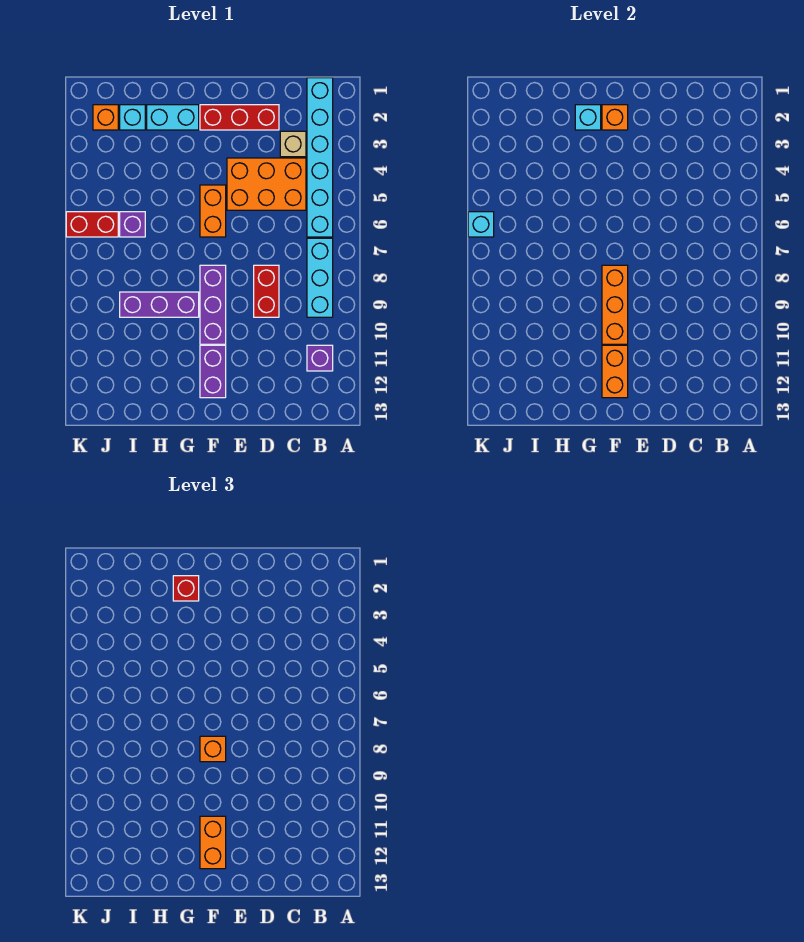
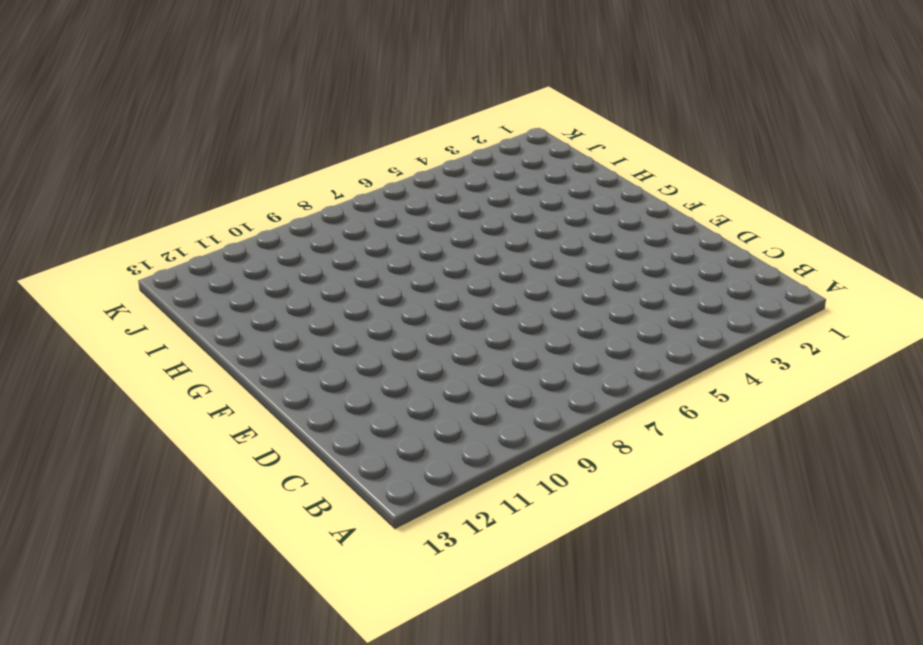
none -> cyan brick B1:B6 level 1
none -> cyan brick B7:B9 level 1
none -> purple brick B11 level 1

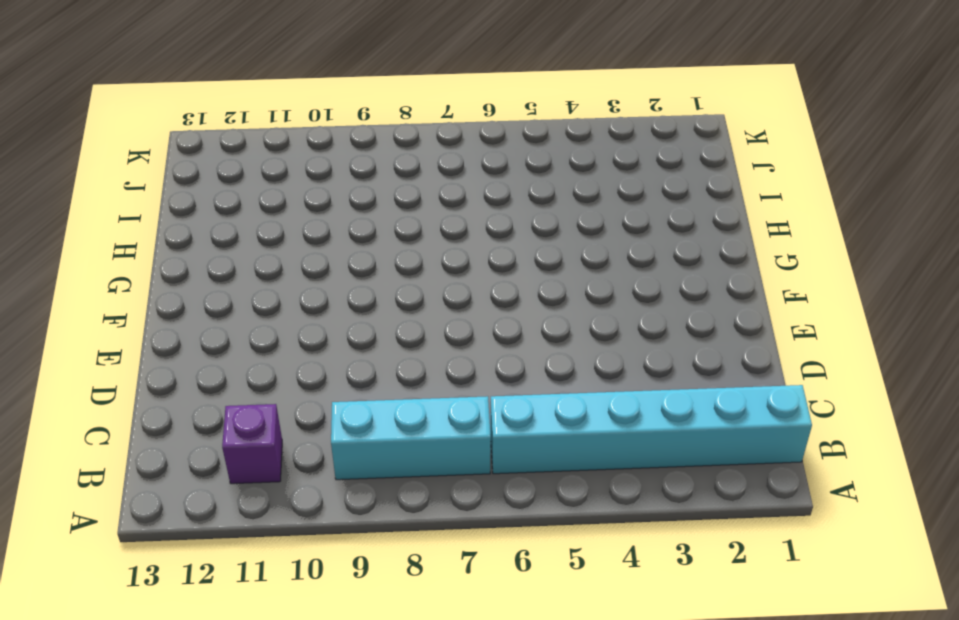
none -> tan brick C3 level 1
none -> orange brick C4:E5 level 1
none -> red brick D2:F2 level 1

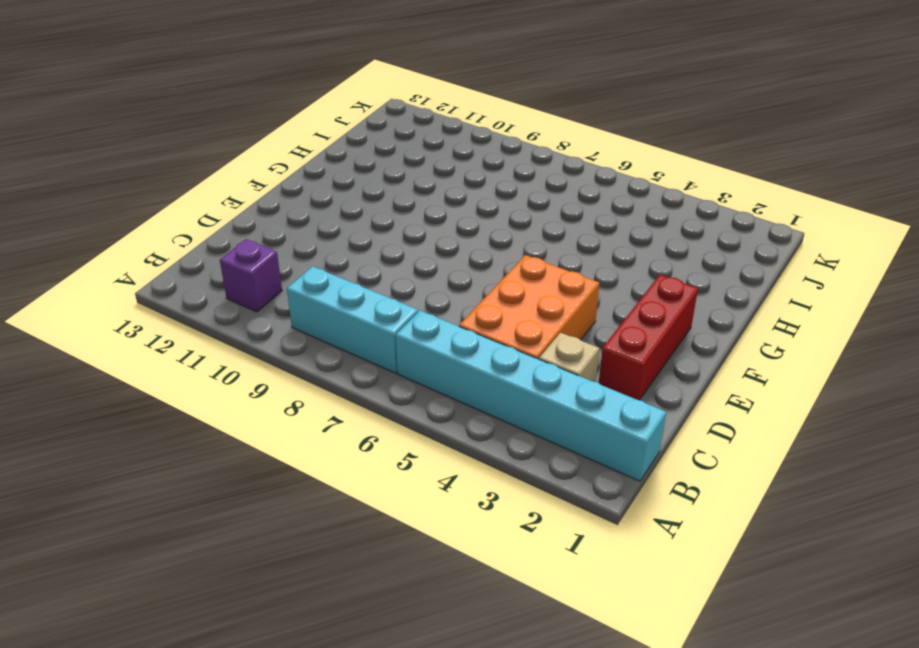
none -> red brick D8:D9 level 1
none -> orange brick F5:F6 level 1
none -> purple brick F8:F10 level 1

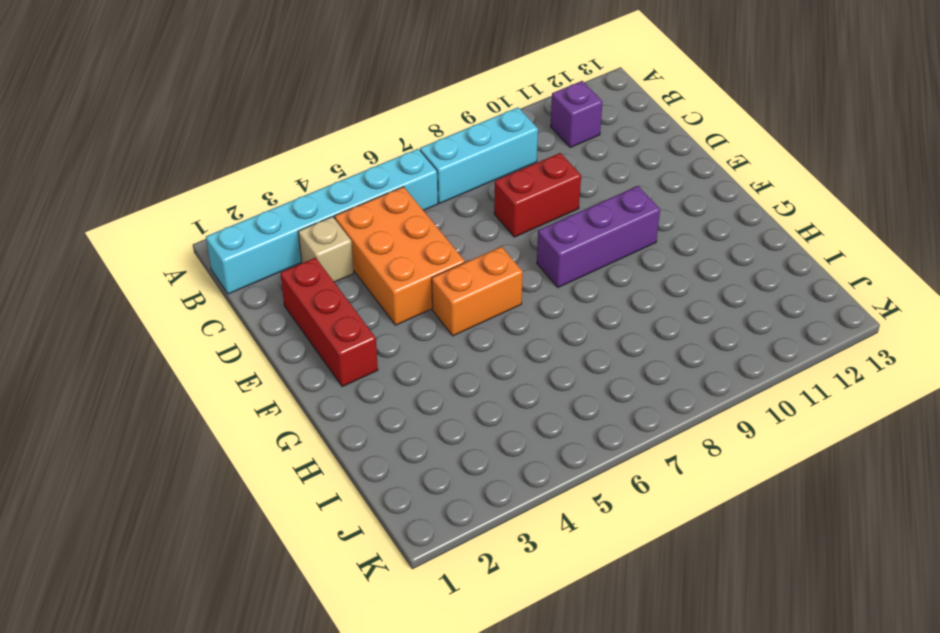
none -> purple brick F11:F12 level 1
none -> cyan brick G2:H2 level 1
none -> purple brick G9:I9 level 1

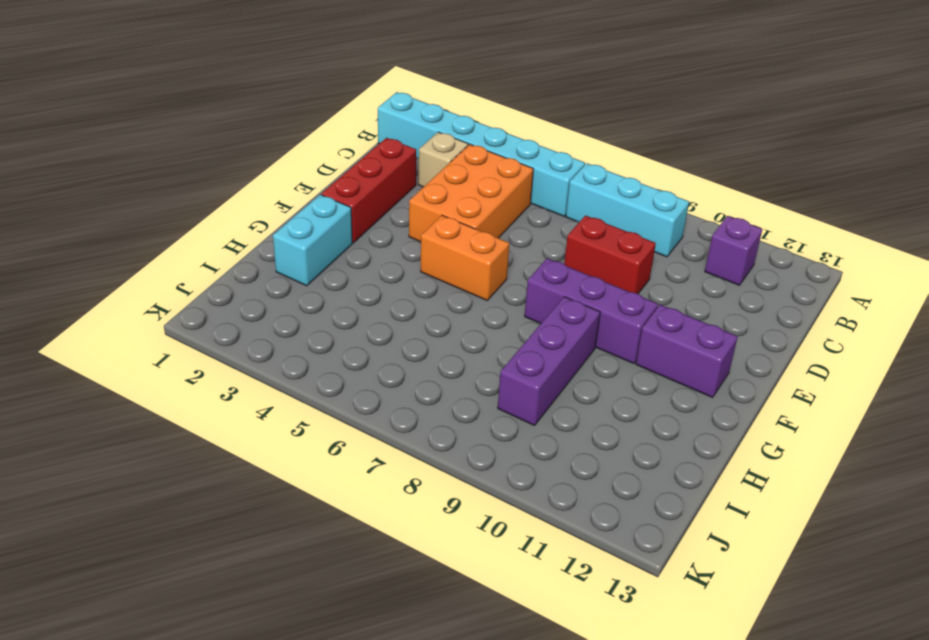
none -> cyan brick I2 level 1
none -> purple brick I6 level 1
none -> orange brick J2 level 1

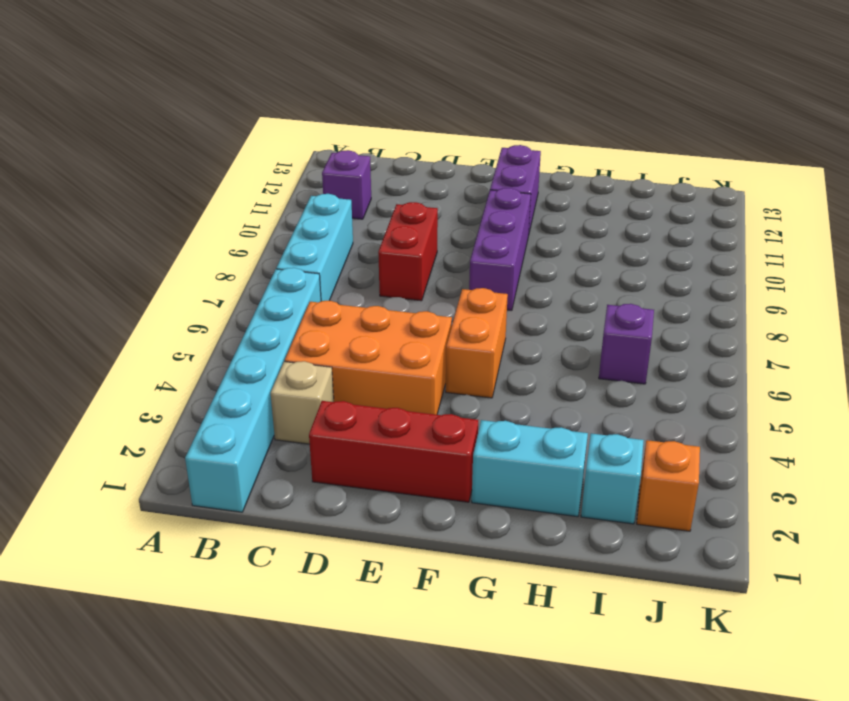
none -> purple brick G9:I9 level 1
none -> red brick J6:K6 level 1
none -> orange brick F2 level 2

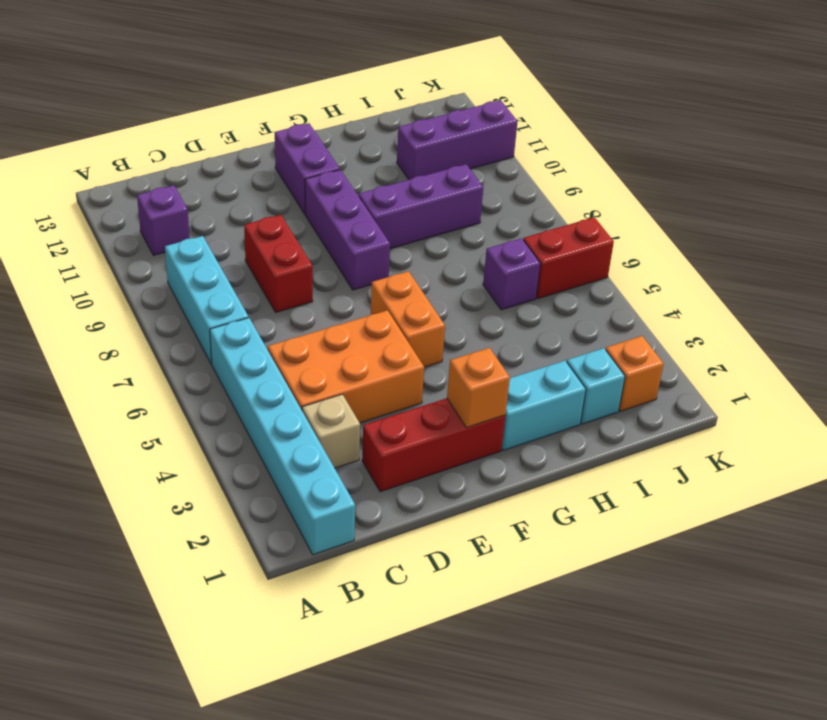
purple brick I11:K11 level 1 -> none
none -> orange brick F8:F10 level 2
none -> orange brick F11:F12 level 2
none -> cyan brick G2 level 2

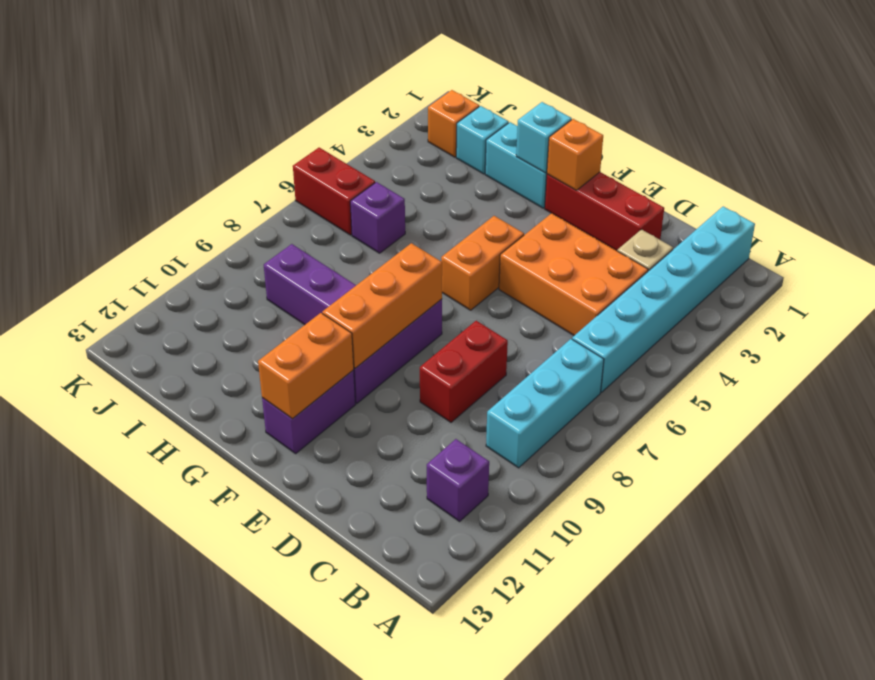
none -> cyan brick K6 level 2
none -> orange brick F8 level 3
none -> orange brick F11:F12 level 3

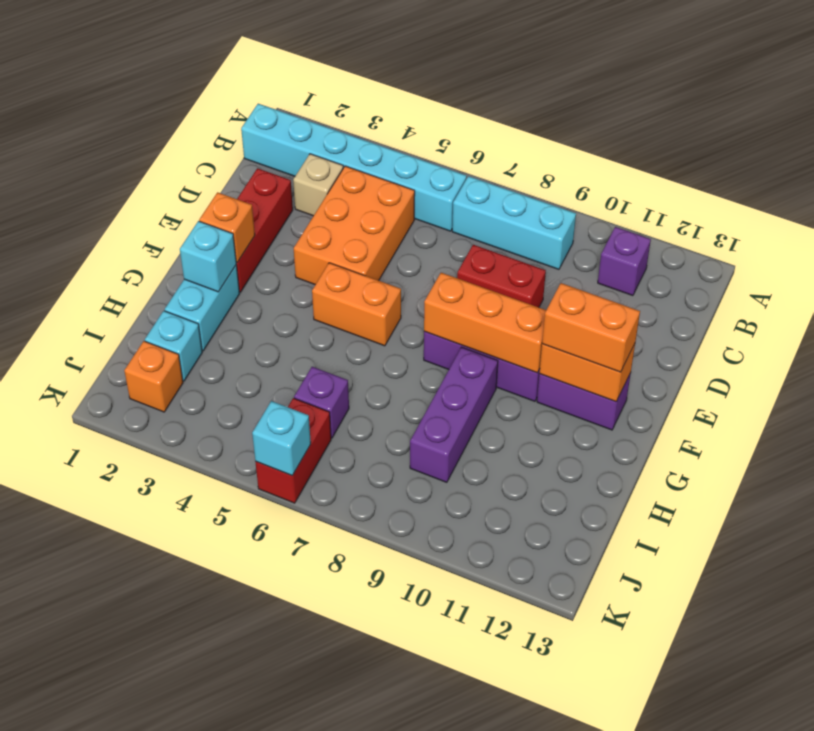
none -> orange brick F8 level 3
none -> red brick G2 level 3

